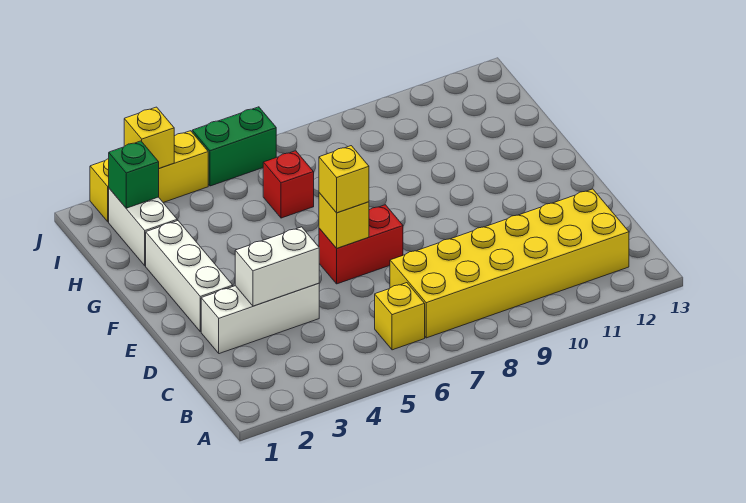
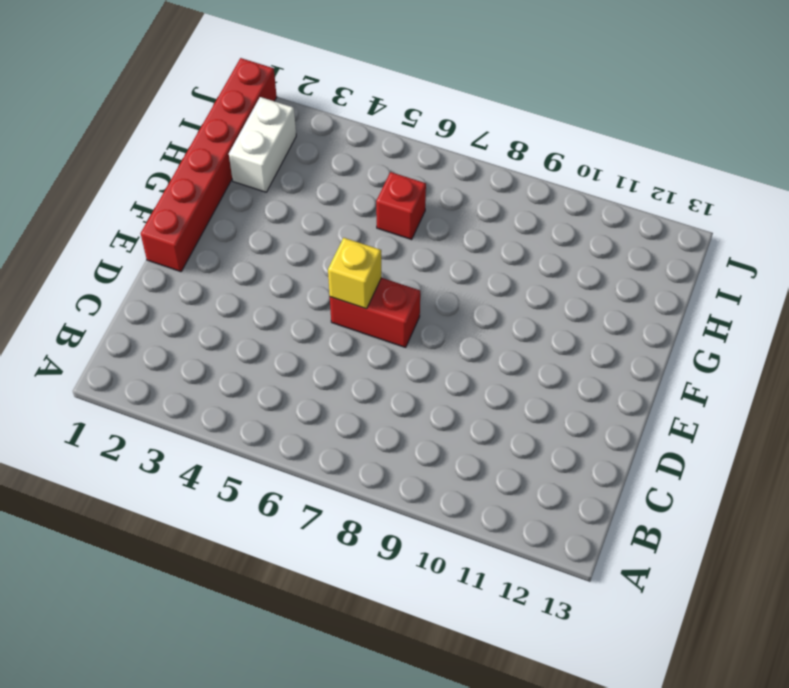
red brick E1:J1 level 1 -> none
none -> yellow brick B6 level 1
none -> yellow brick B7:C12 level 1
none -> white brick D2:D4 level 1

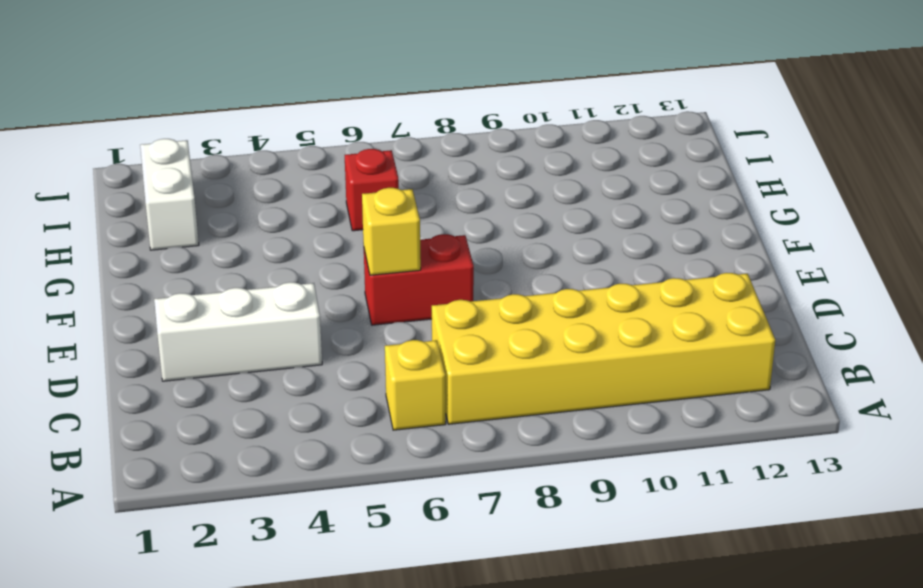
none -> white brick E2:G2 level 1
none -> yellow brick J2:J4 level 1
none -> green brick J5:J6 level 1

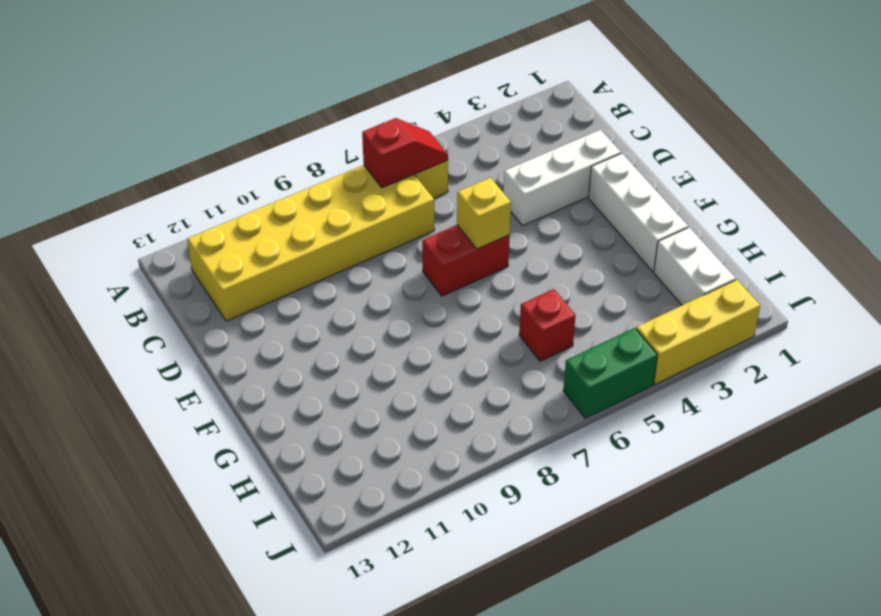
red slope B6:B7 level 2 top 7 -> none
none -> white brick D3:D4 level 2
none -> green brick I2 level 2
none -> yellow brick J3 level 2

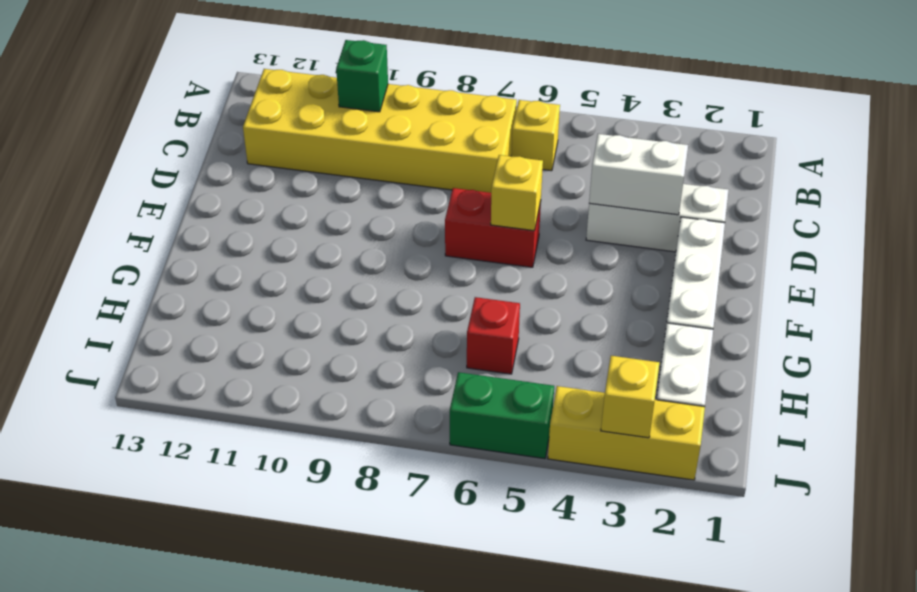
green brick B10 level 2 -> green brick I2 level 2
none -> yellow brick E6 level 3

